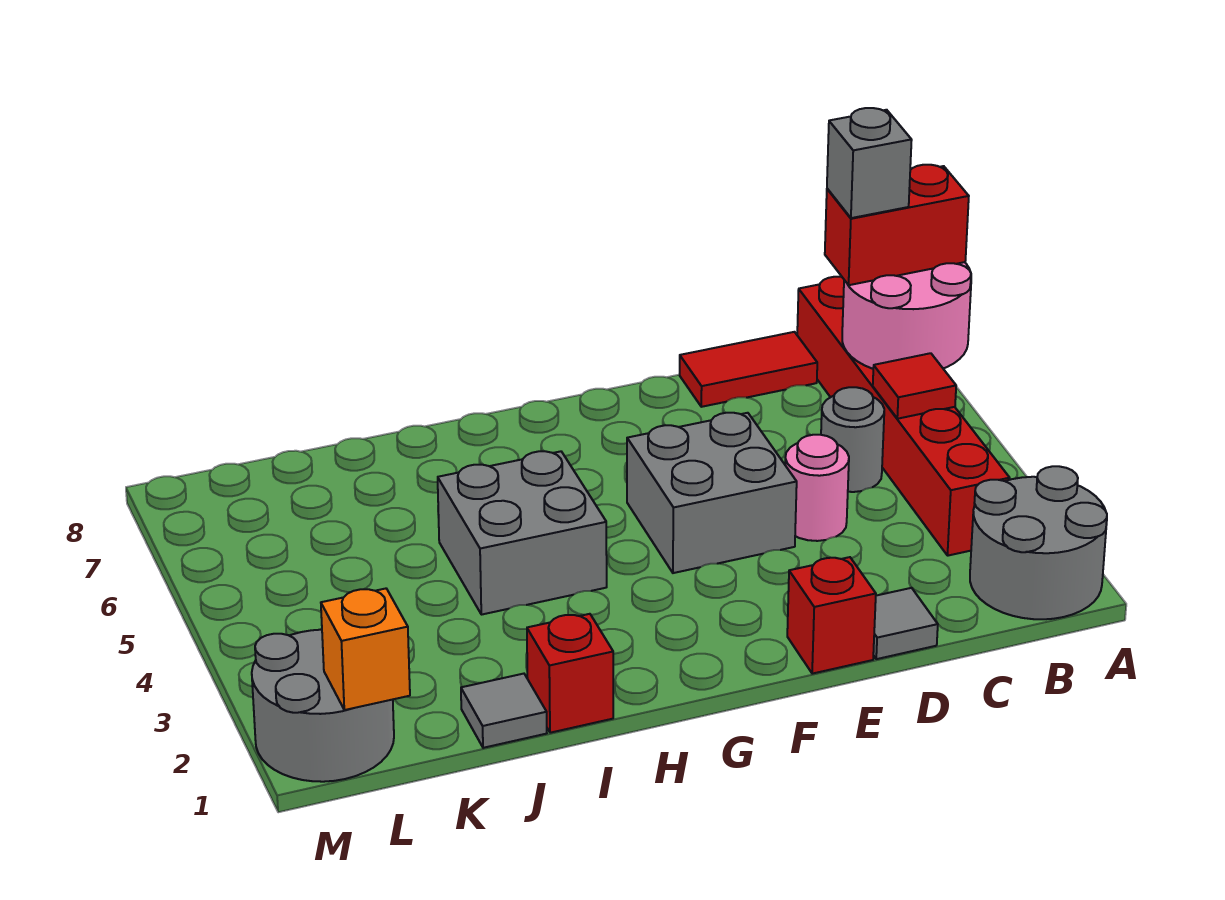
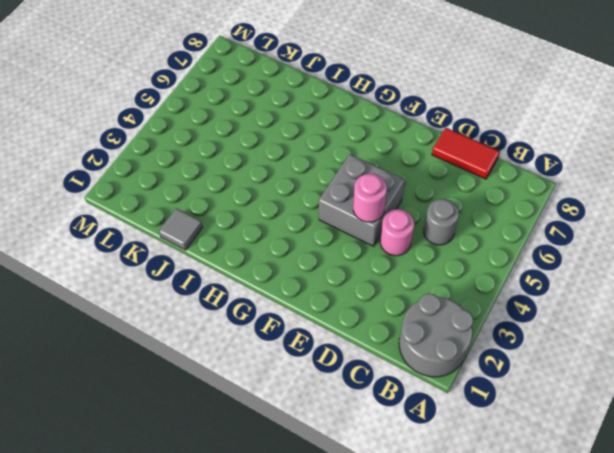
pink round brick E4 level 2 -> none
none -> red brick B3:B8 level 1
none -> grey tile D1 level 1
none -> red brick E1 level 1

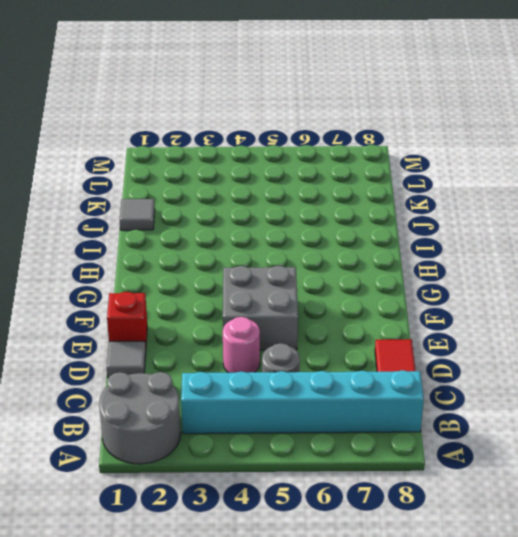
cyan brick B3:B8 level 1 -> red brick B3:B8 level 1
none -> grey brick H4:I5 level 1
none -> red brick I1 level 1
none -> grey round brick L1:M2 level 1

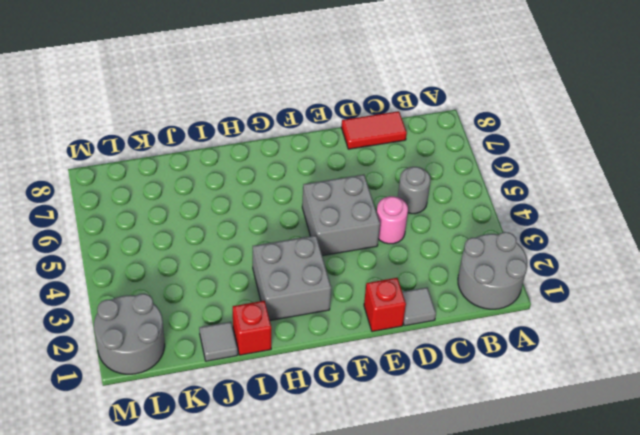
grey brick G2:H3 level 1 -> grey brick H4:I5 level 1
none -> red brick B3:B8 level 1
none -> pink round brick A6:B7 level 2
none -> red tile B5 level 2

